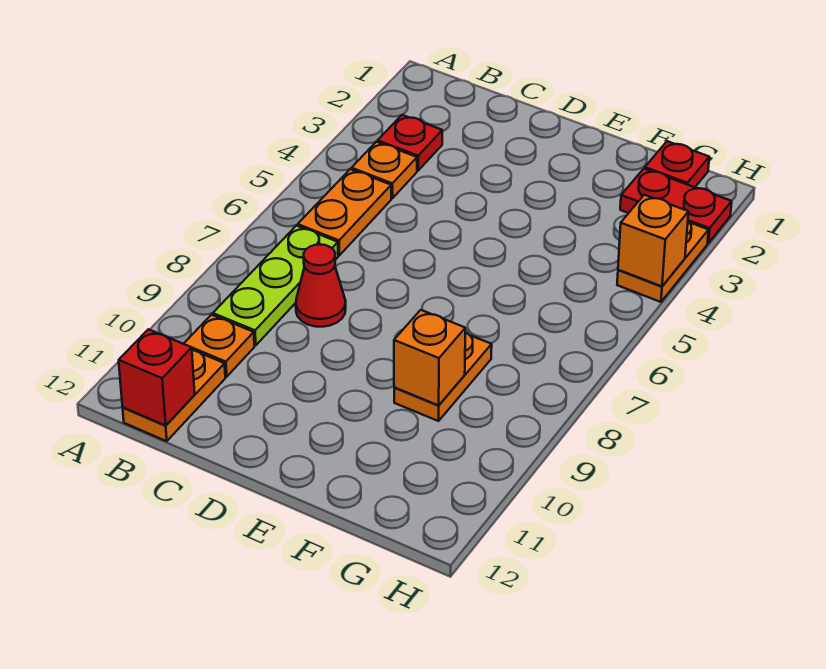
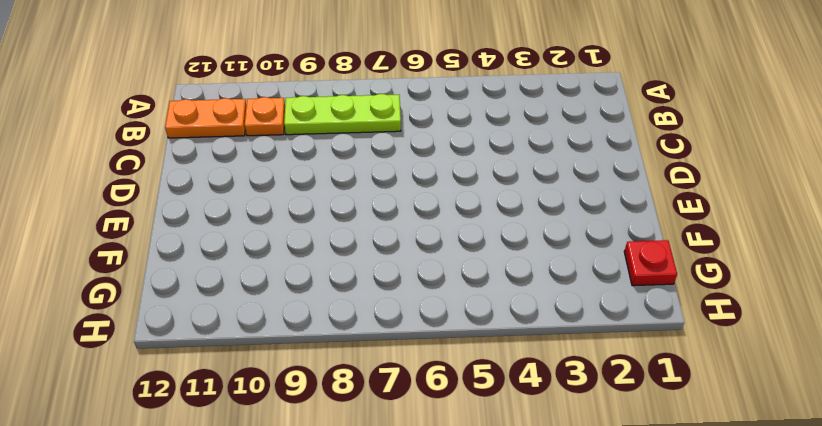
none -> red plate B3 level 1
none -> orange plate B4 level 1
none -> orange plate B5:B6 level 1

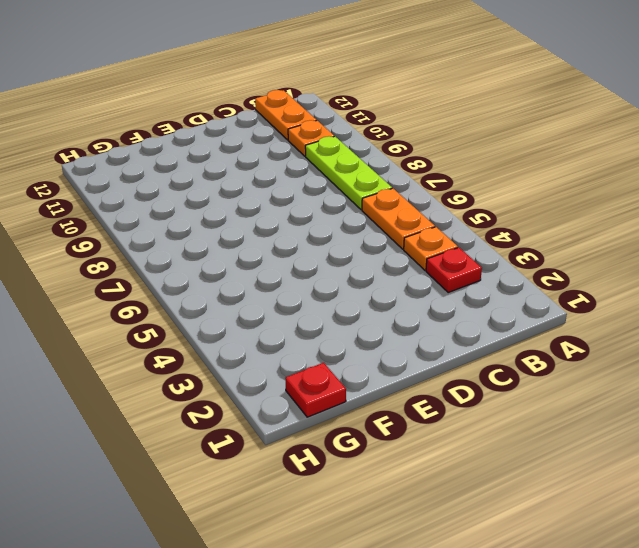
none -> red cone C8 level 1
none -> orange plate F8:F9 level 1
none -> red plate G2:H2 level 1

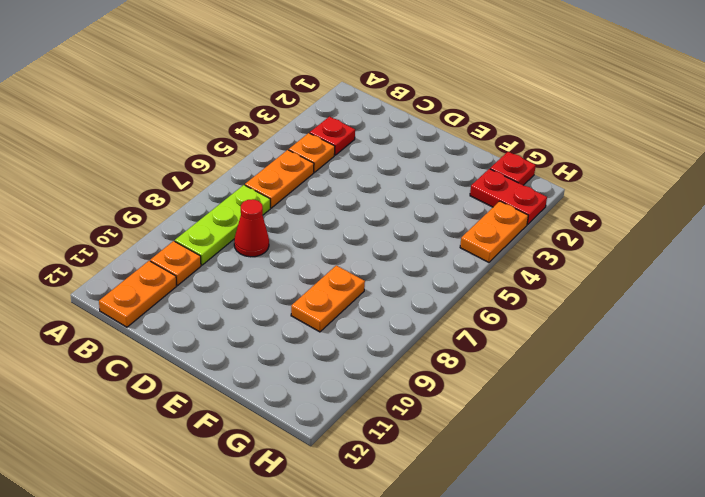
none -> red brick B12 level 2
none -> orange brick F9 level 2
none -> orange brick H4 level 2

